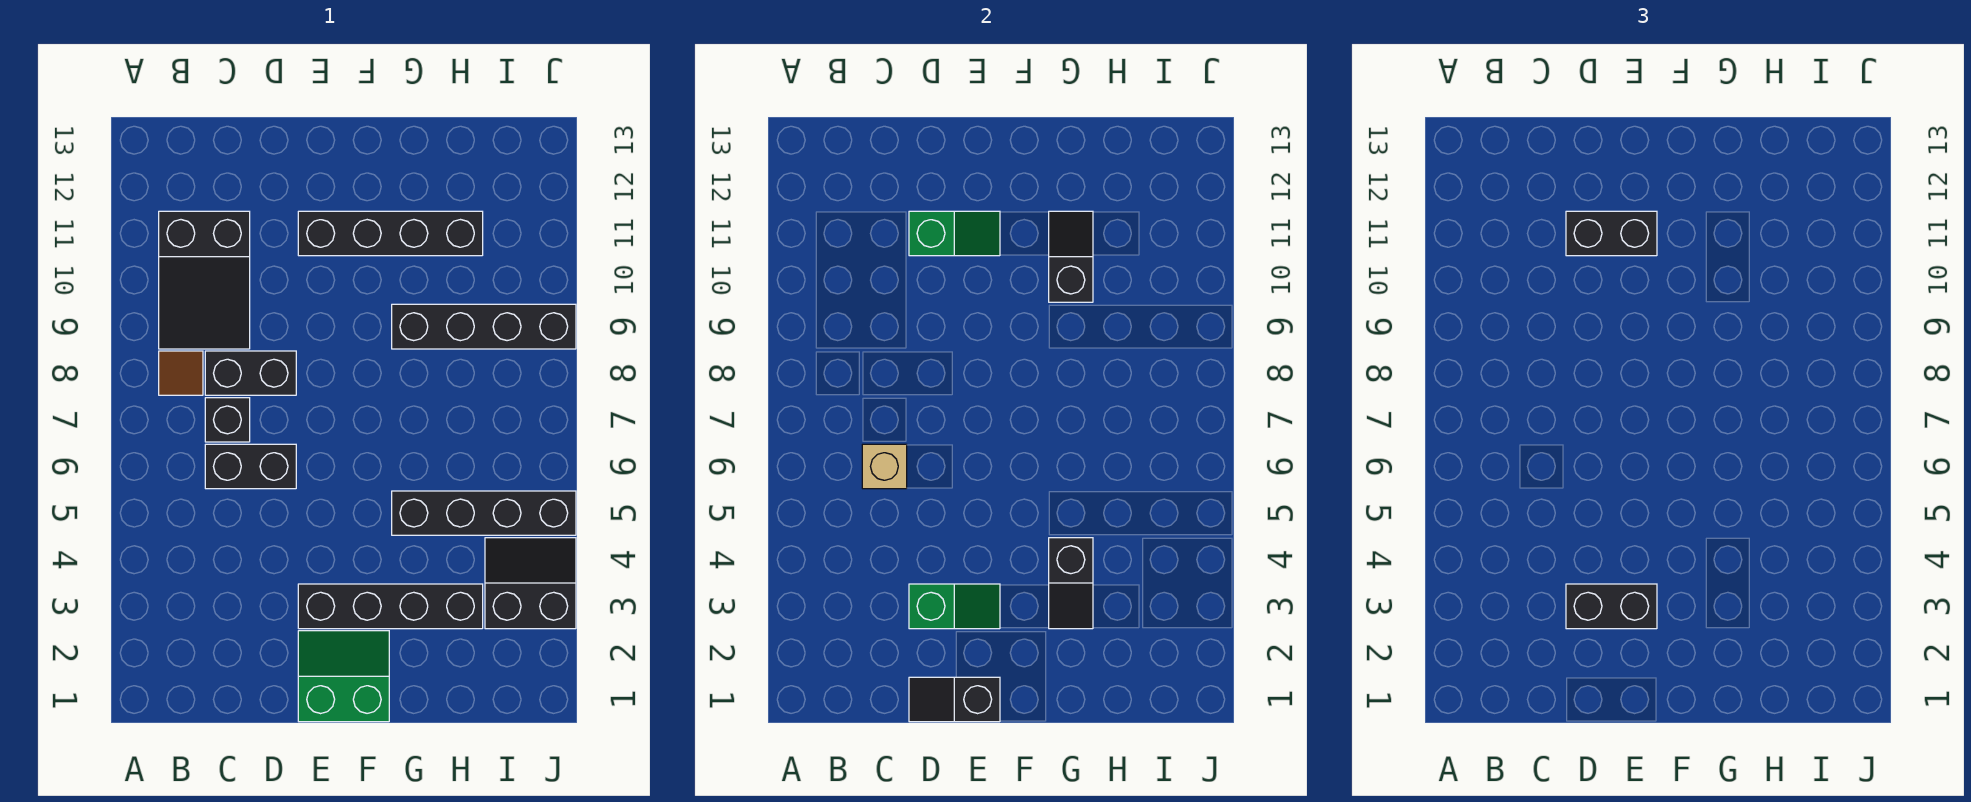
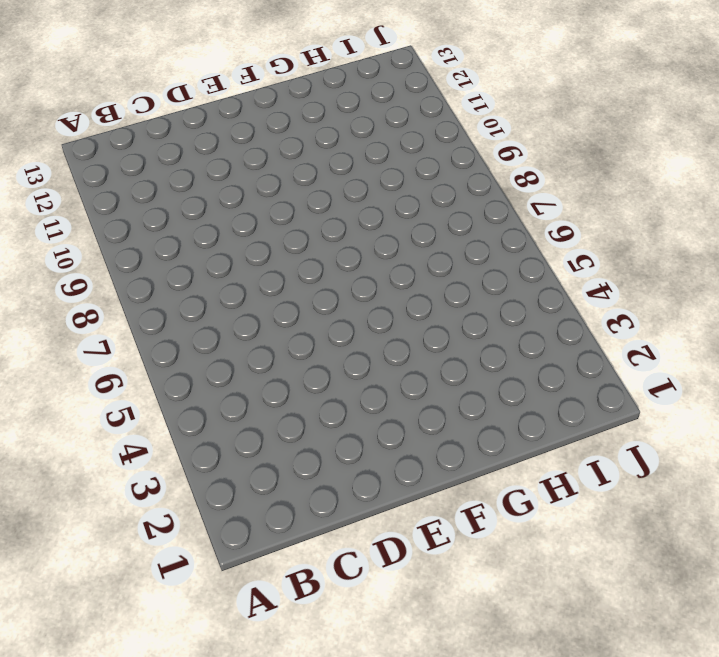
none -> brown tile B8 level 1
none -> black slope B9:C11 level 1 top 11
none -> black brick C6:D6 level 1

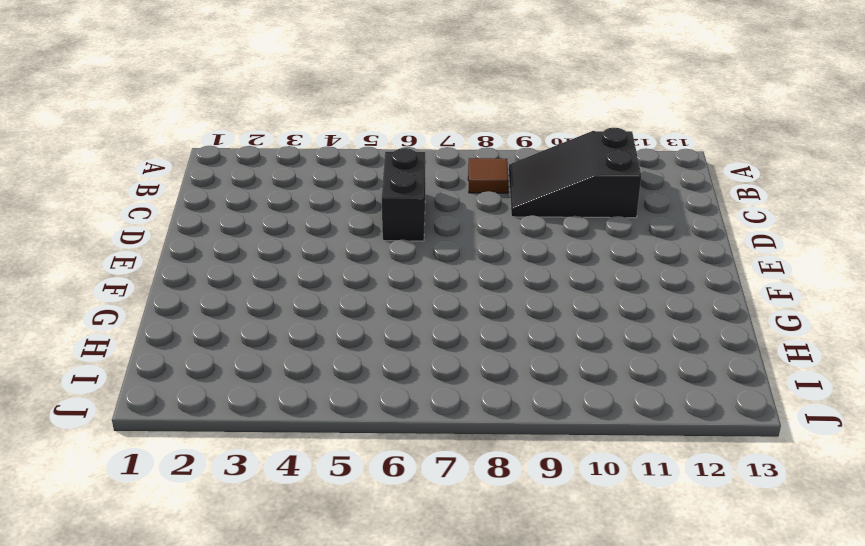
none -> black brick C7 level 1
none -> black brick C8:D8 level 1
none -> green slope E1:F2 level 1 top 1

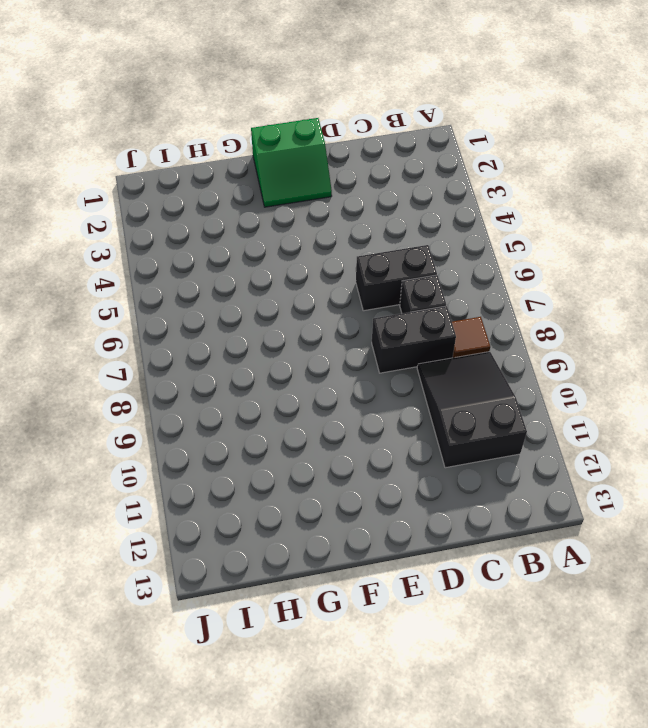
none -> black brick E3:H3 level 1
none -> black brick E11:H11 level 1
none -> black brick G5:J5 level 1

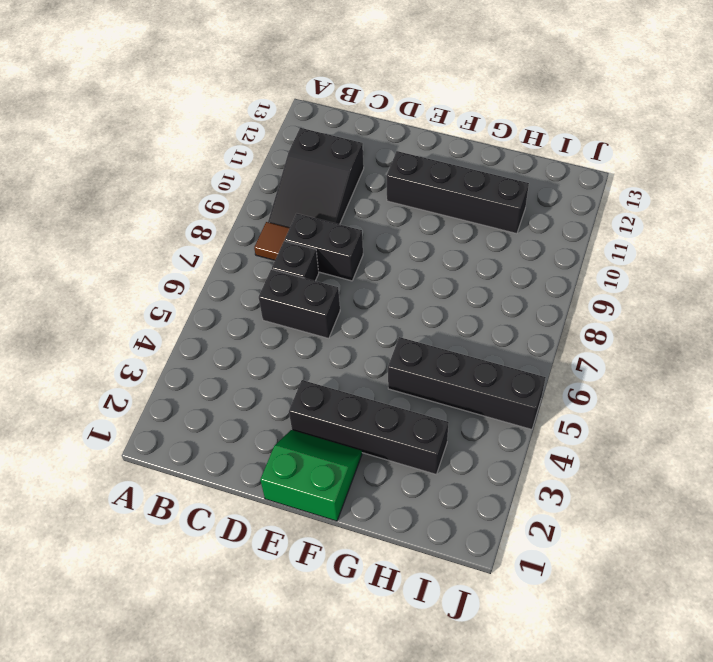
none -> black brick G9:J9 level 1
none -> black slope I3:J4 level 1 top 3
none -> tan brick C6 level 2

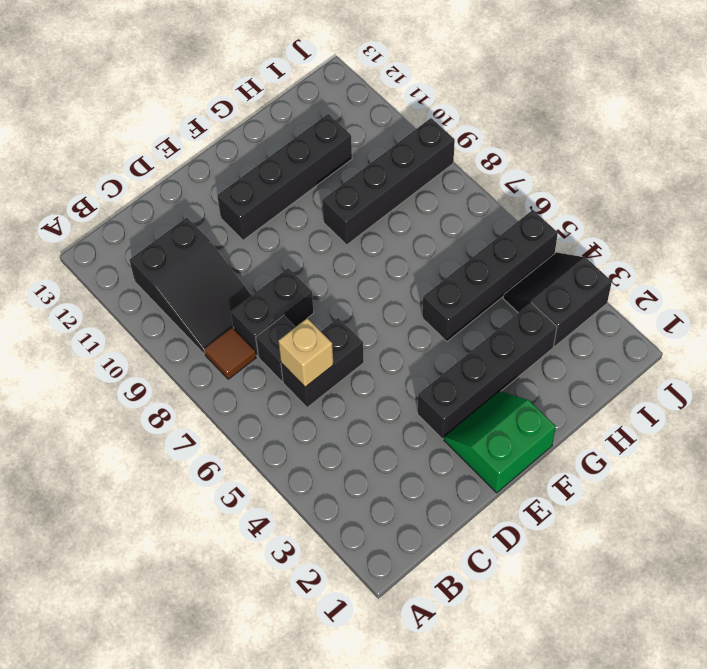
none -> black slope D1:E1 level 2 top E
none -> green slope D3:E3 level 2 top D
none -> green slope D11:E11 level 2 top D

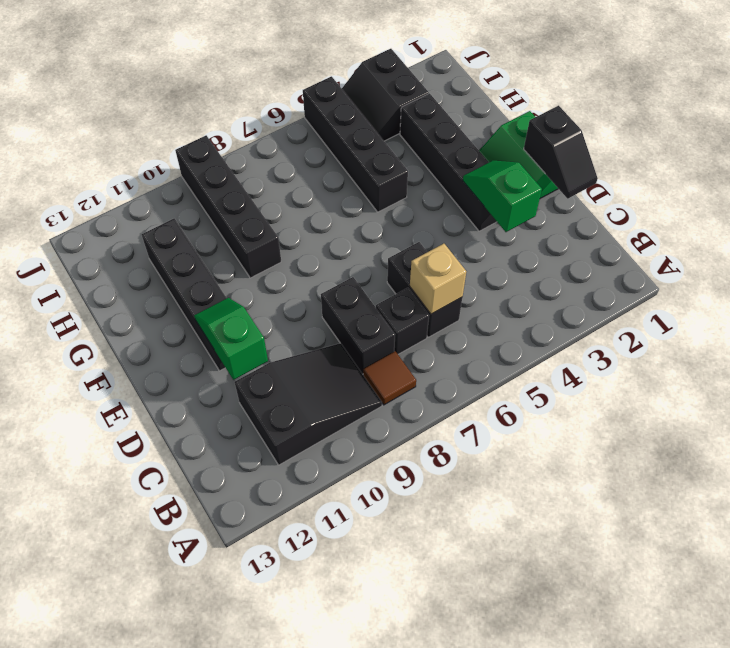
none -> black slope G3:G4 level 2 top 4
none -> black slope G10:G11 level 2 top 10
none -> black brick D3:E3 level 3

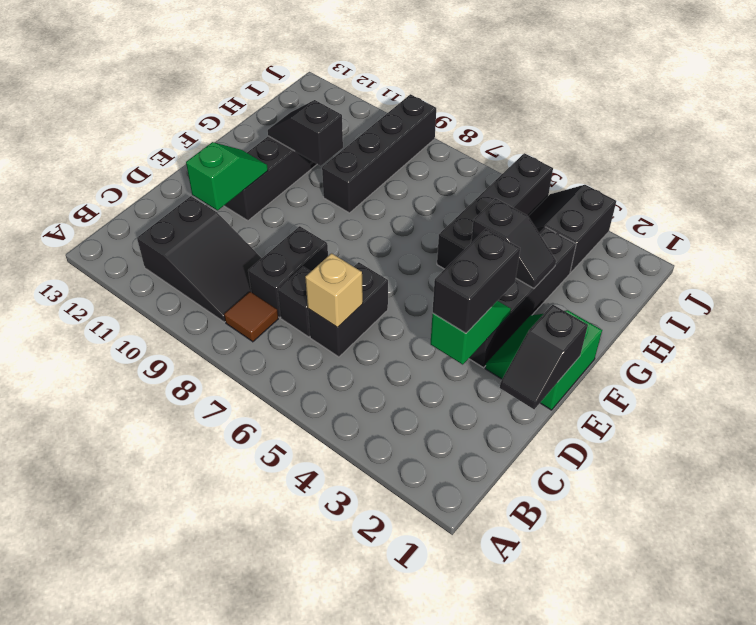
none -> black brick D11:E11 level 3

